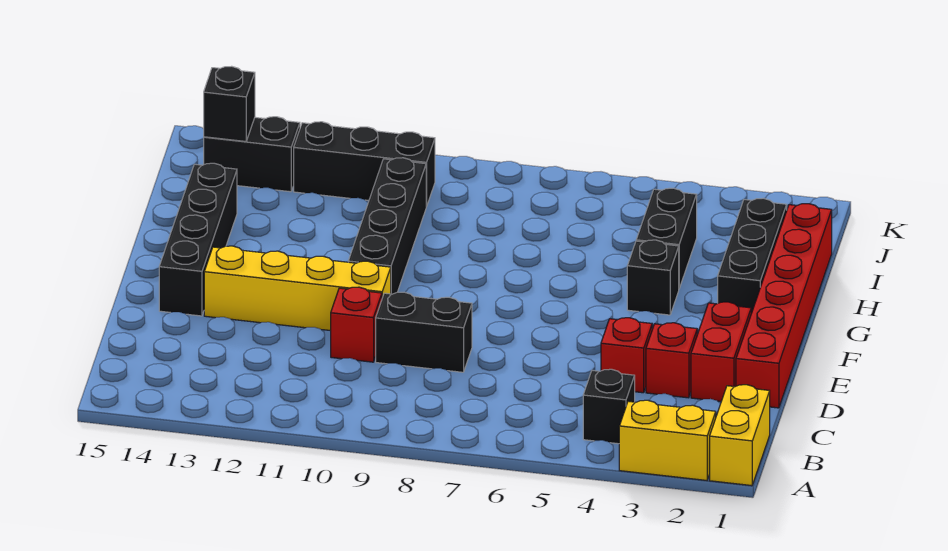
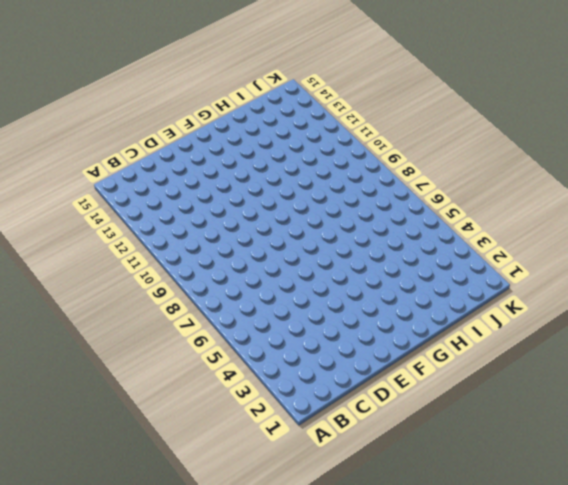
none -> yellow brick A1:B1 level 1
none -> yellow brick A2:A3 level 1
none -> black brick B4 level 1

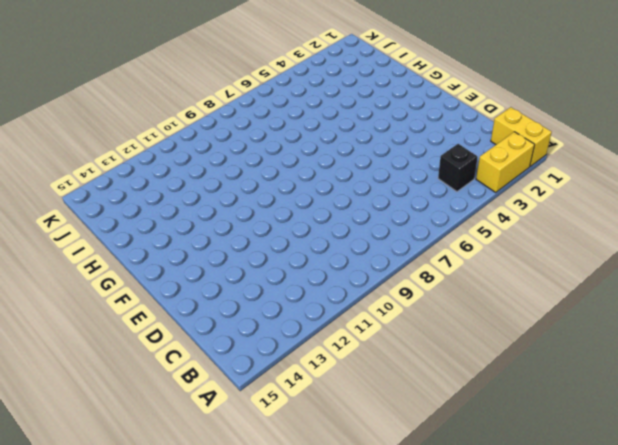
none -> red brick D1:I1 level 1
none -> red brick D2:E2 level 1
none -> red brick D3 level 1

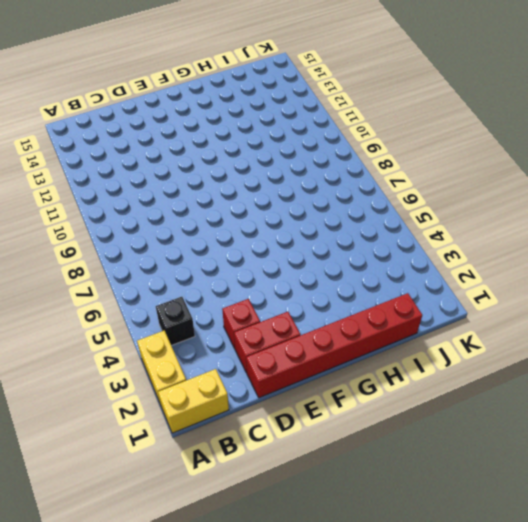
none -> red brick D4 level 1
none -> black brick D8:D9 level 1
none -> red brick D10 level 1

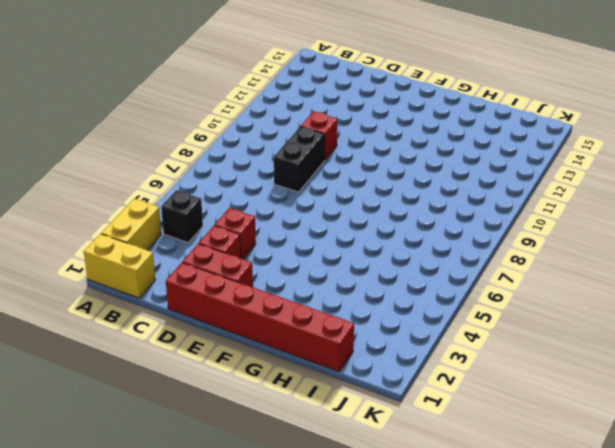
none -> yellow brick E10:E13 level 1
none -> black brick E14:H14 level 1
none -> black brick F10:I10 level 1

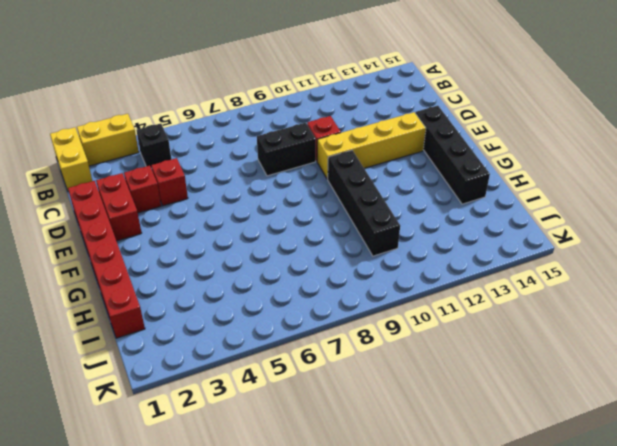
none -> black brick G2:I2 level 1
none -> black brick G4 level 1
none -> black brick H4:I4 level 1

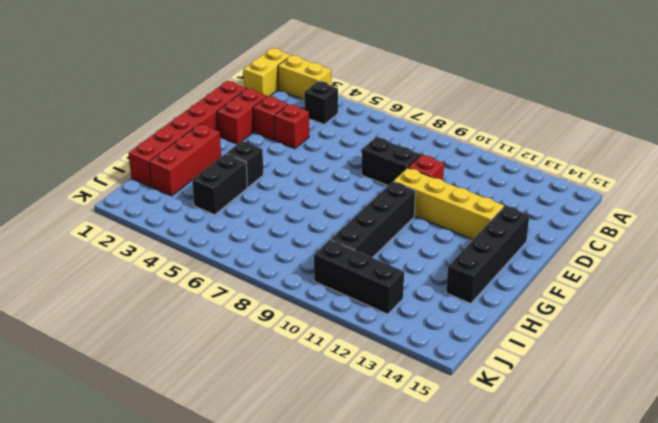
red brick G2:I2 level 1 -> black brick G2:I2 level 1
none -> black brick J13:J14 level 1
none -> black brick J14 level 2

